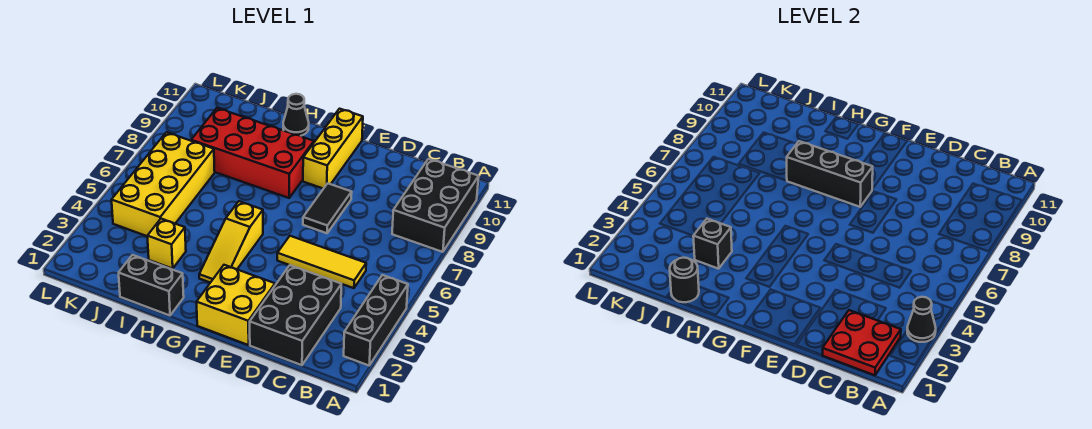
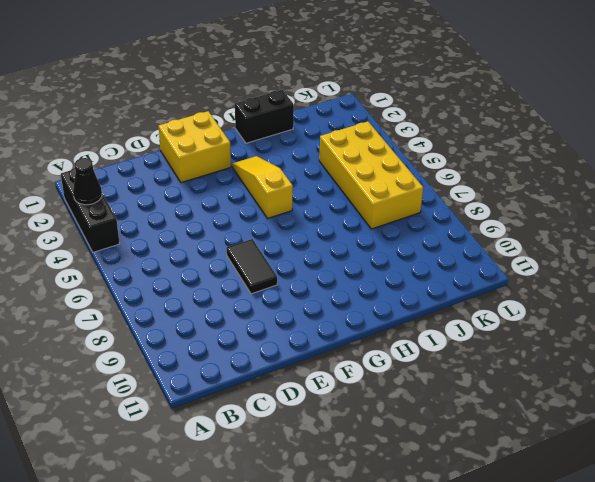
none -> black brick A8:B10 level 1
none -> black brick C1:D3 level 1
none -> yellow tile C5:E5 level 1

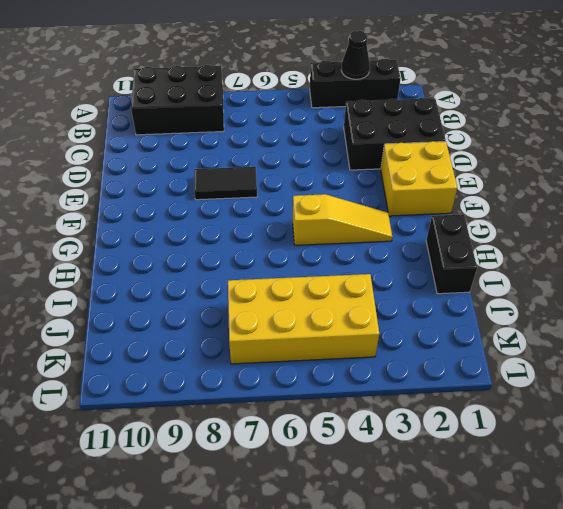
none -> yellow tile C5:E5 level 1
none -> yellow brick F9:F11 level 1
none -> red brick G8:J9 level 1

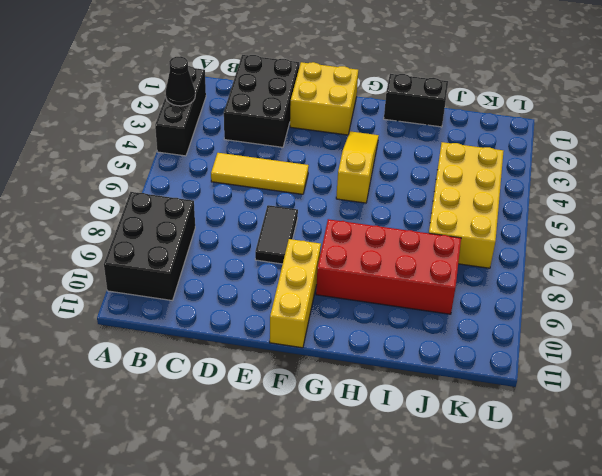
none -> black cone H11 level 1
none -> yellow brick I3 level 1
none -> red plate B1:C2 level 2

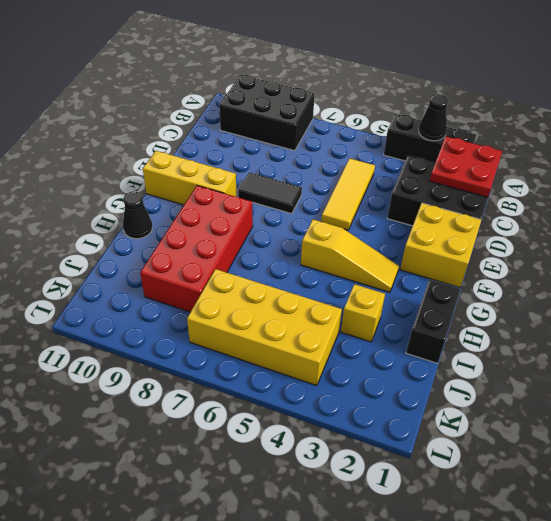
none -> black brick F8:H8 level 2
none -> black round brick I1 level 2
none -> black brick I3 level 2

